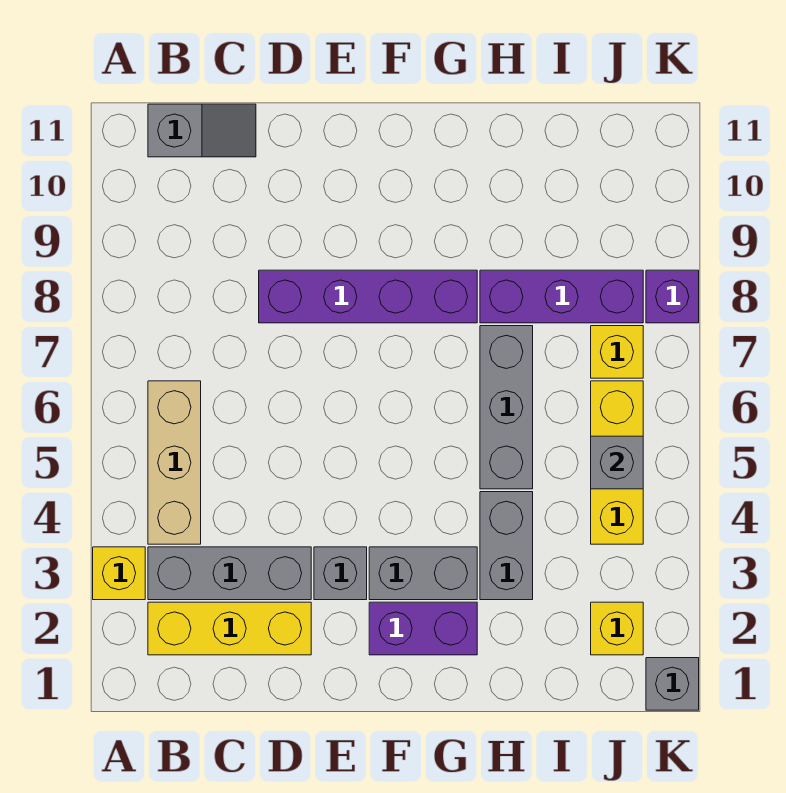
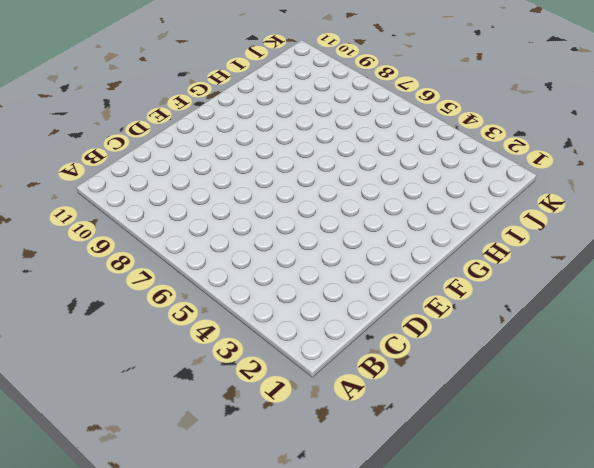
none -> yellow brick A3 level 1
none -> yellow brick B2:D2 level 1
none -> grey brick B3:D3 level 1

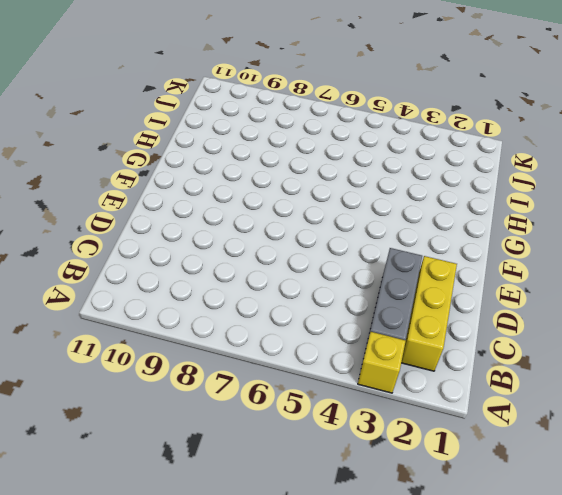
none -> tan brick B4:B6 level 1
none -> grey slope B11:C11 level 1 top B
none -> purple brick D8:G8 level 1

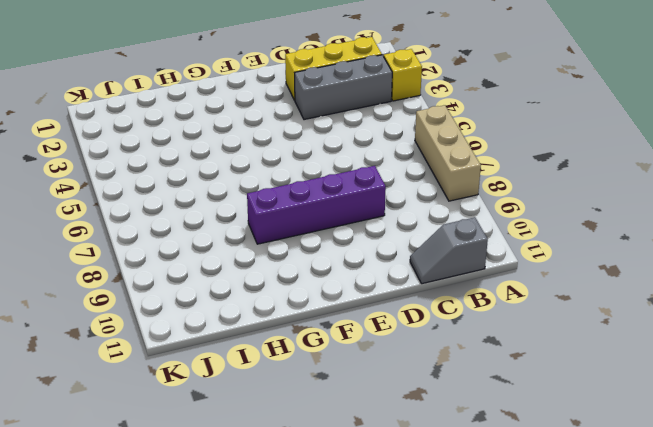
tan brick A6:A8 level 1 -> tan brick B4:B6 level 1
none -> grey brick E3 level 1
none -> purple brick F2:G2 level 1
none -> grey brick F3:G3 level 1

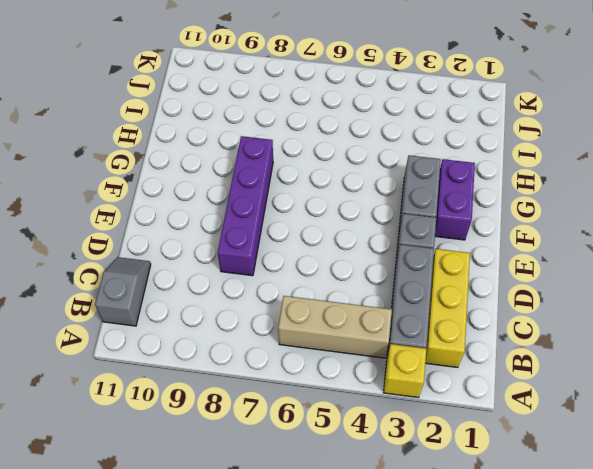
none -> grey brick H3:H4 level 1
none -> grey brick H5:H7 level 1
none -> purple brick H8:J8 level 1

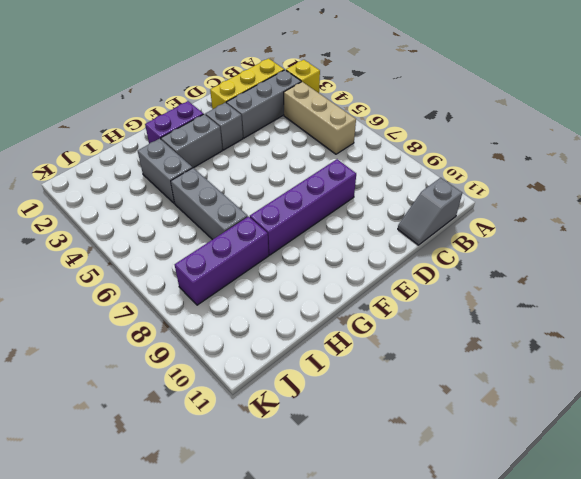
none -> yellow brick J2 level 1
none -> yellow brick J4:J6 level 1
none -> yellow brick J7 level 1

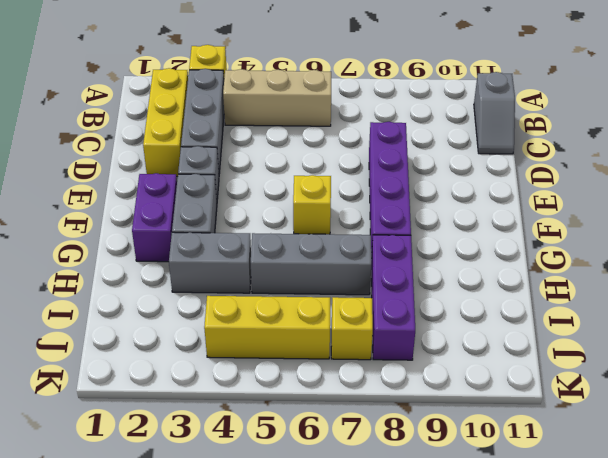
yellow brick F6 level 1 -> yellow brick J2 level 1
none -> grey brick K1 level 1
none -> purple brick K8 level 1
none -> grey brick J5 level 2

